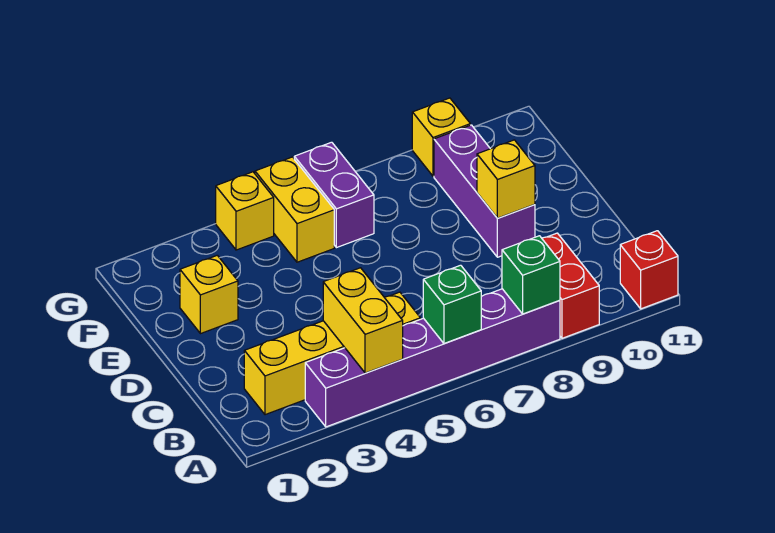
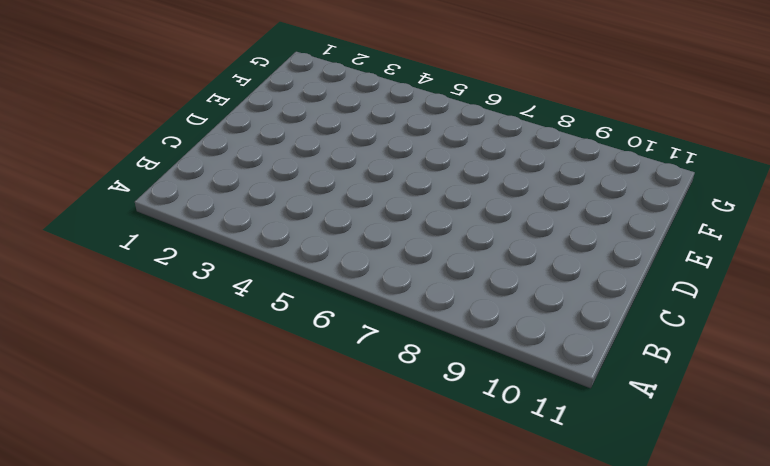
none -> purple brick A3:A8 level 1
none -> red brick A9:B9 level 1
none -> red brick A11 level 1

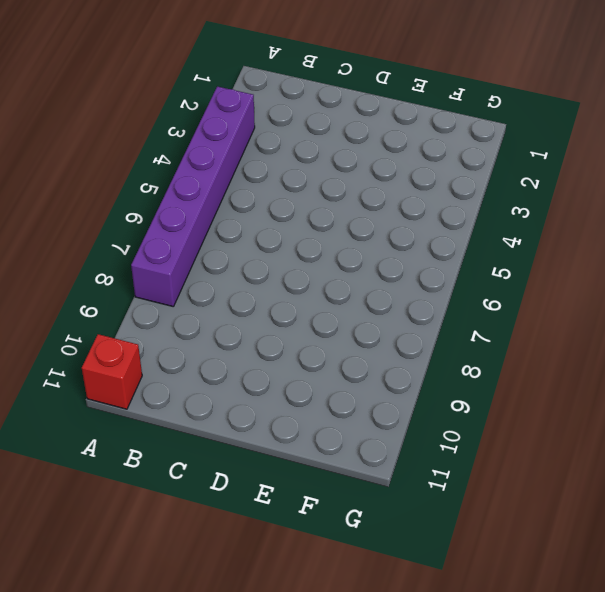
none -> red brick A9:B9 level 1
none -> yellow brick B2:B5 level 1
none -> purple brick D9:F9 level 1

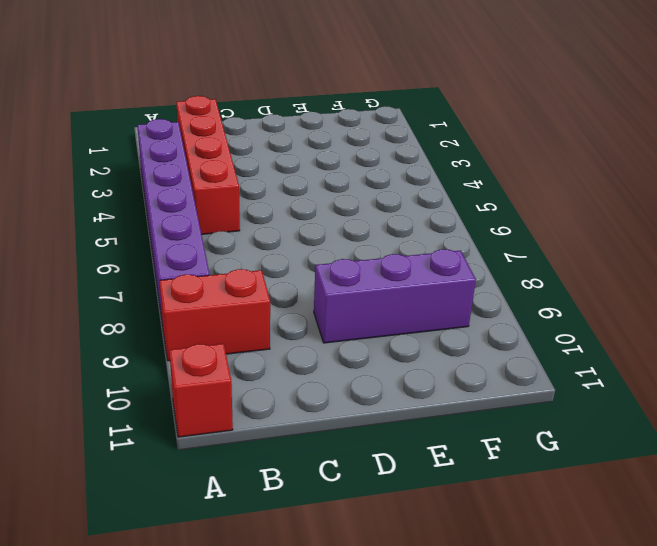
red brick B2:B5 level 1 -> yellow brick B2:B5 level 1
none -> yellow brick E2 level 1
none -> yellow brick F5:G5 level 1
none -> purple brick F6:G6 level 1

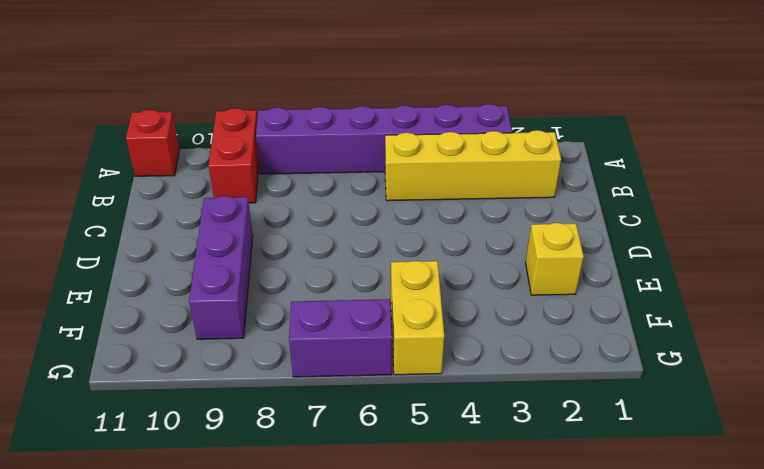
purple brick G6:G7 level 1 -> purple brick F6:G6 level 1
none -> yellow brick G4 level 1
none -> yellow brick G9 level 1
none -> yellow brick A4:B4 level 2

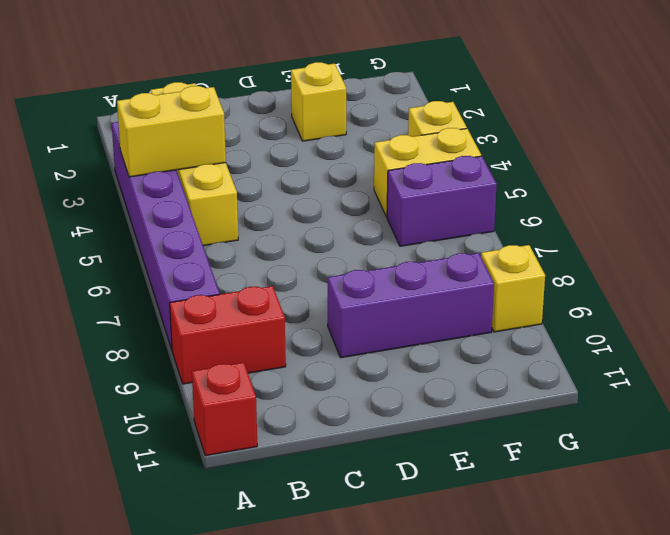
none -> green brick A6 level 2
none -> green brick A8 level 2
none -> yellow brick D9 level 2

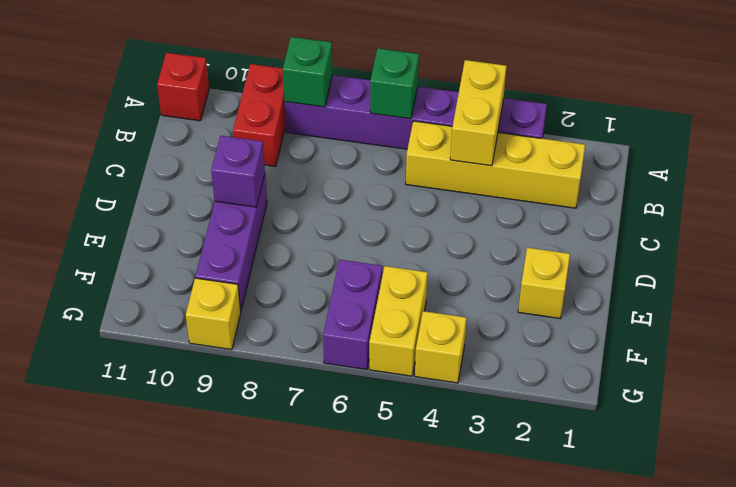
purple brick D9 level 2 -> yellow brick D9 level 2

